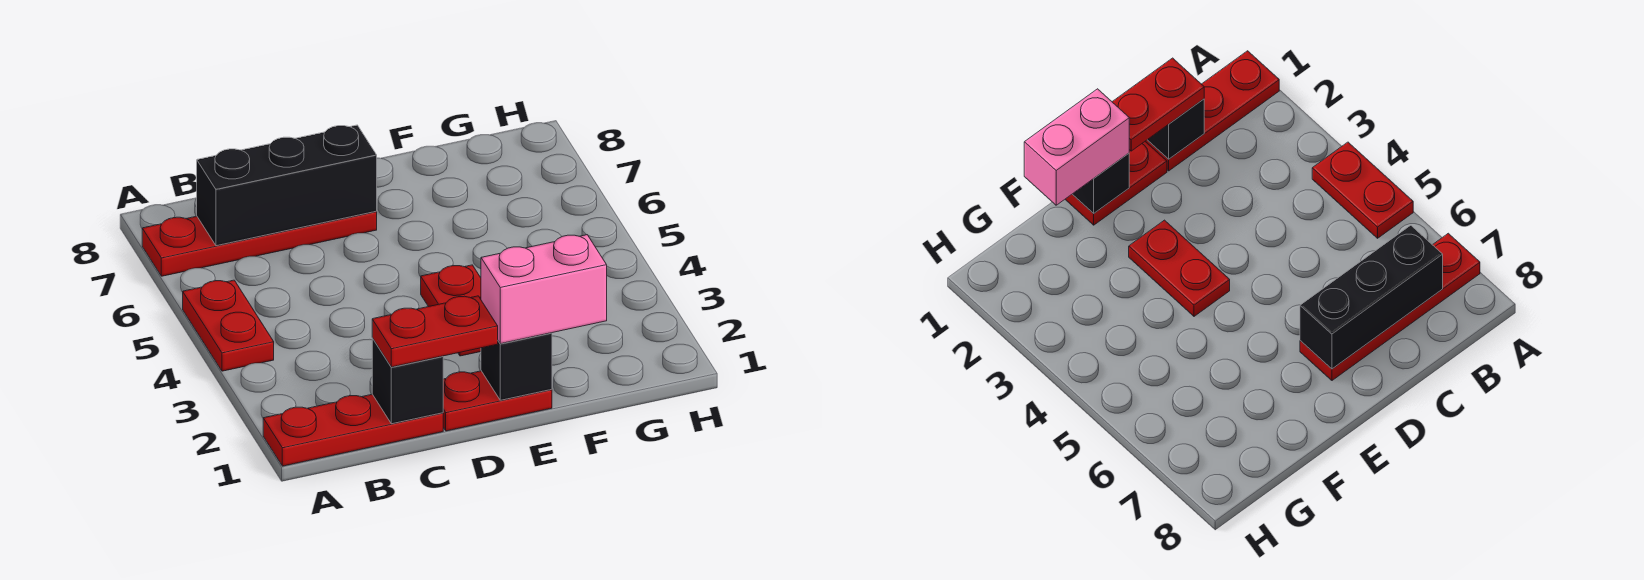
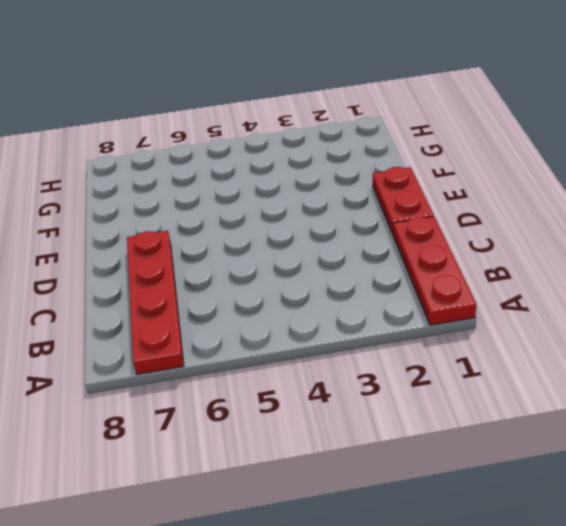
none -> red plate A4:A5 level 1
none -> red plate E3:E4 level 1

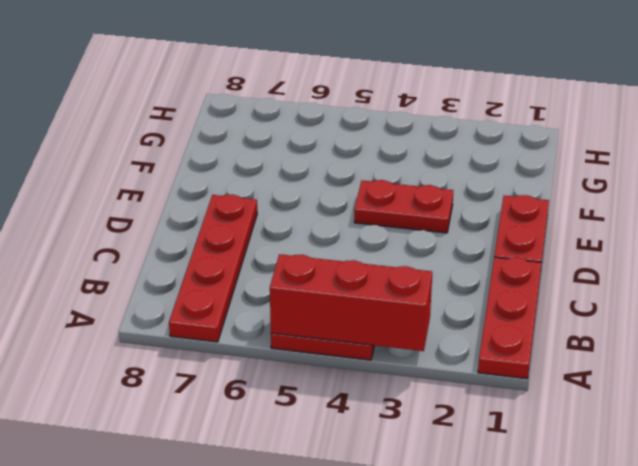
red brick A3:A5 level 2 -> none
none -> black brick B7:D7 level 2
none -> black brick C1 level 2

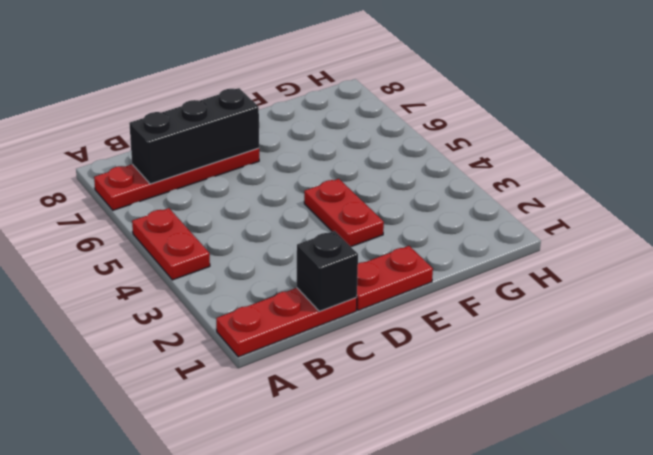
none -> black brick E1 level 2
none -> red plate C1:D1 level 3

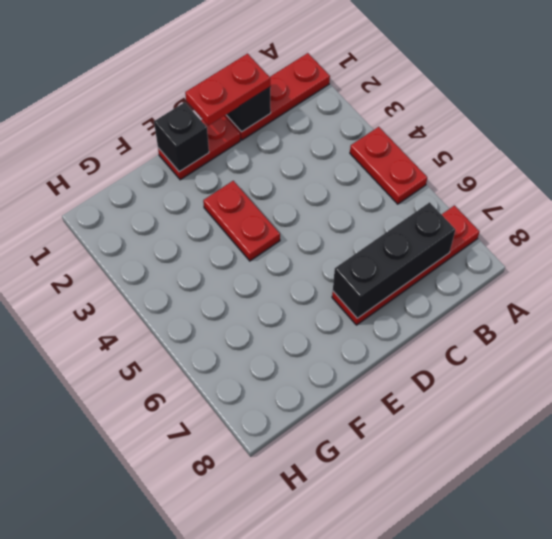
none -> pink brick E1:F1 level 3

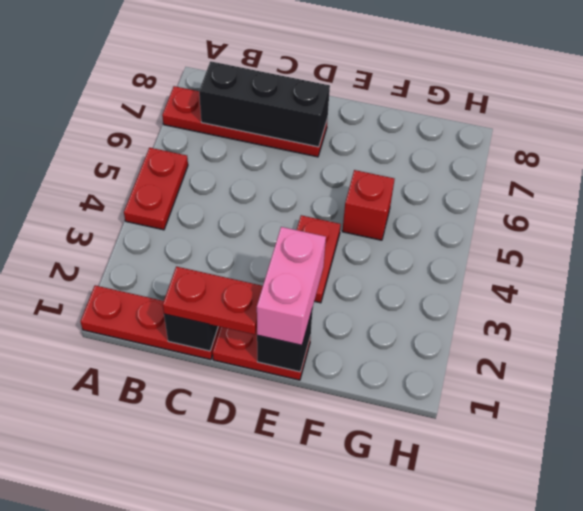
pink brick E1:E2 level 3 -> pink brick E1:F1 level 3
red brick F5 level 1 -> none

